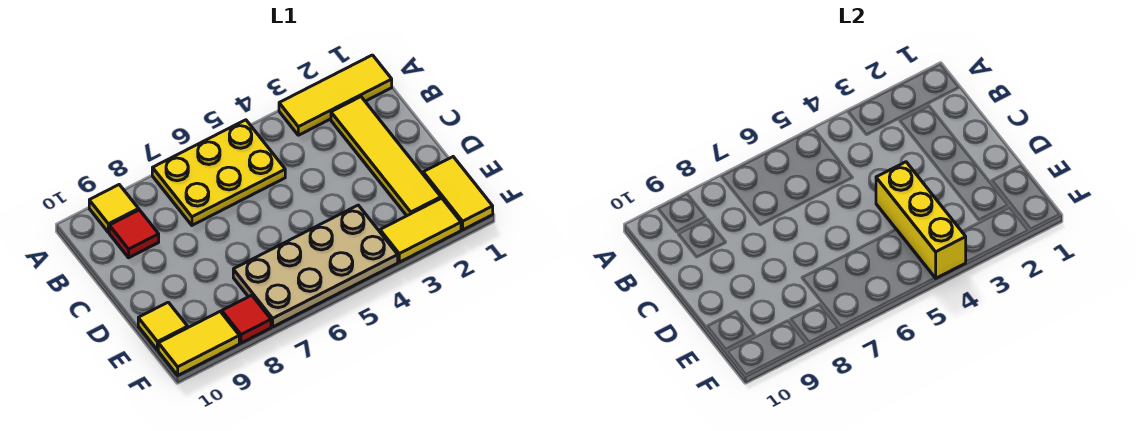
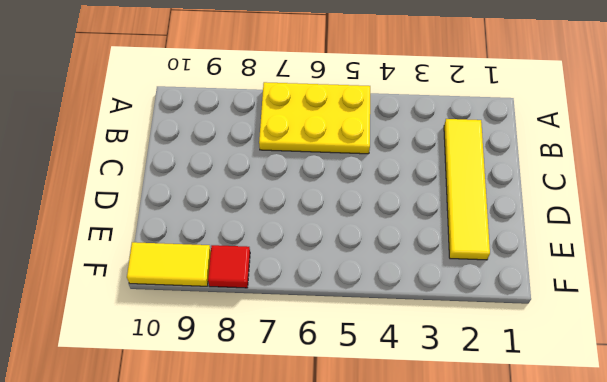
none -> yellow tile A1:A3 level 1
none -> yellow tile A9 level 1
none -> red tile B9 level 1

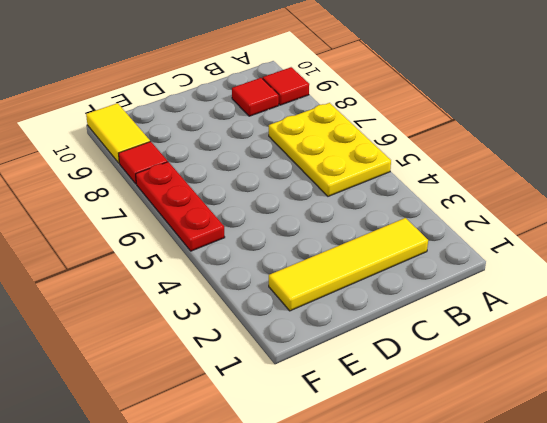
red tile A9 level 1 -> yellow tile A9 level 1
red plate F5:F7 level 1 -> tan plate E4:F7 level 1
none -> yellow tile A1:A3 level 1
none -> yellow tile E1:F1 level 1
none -> yellow tile E10 level 1

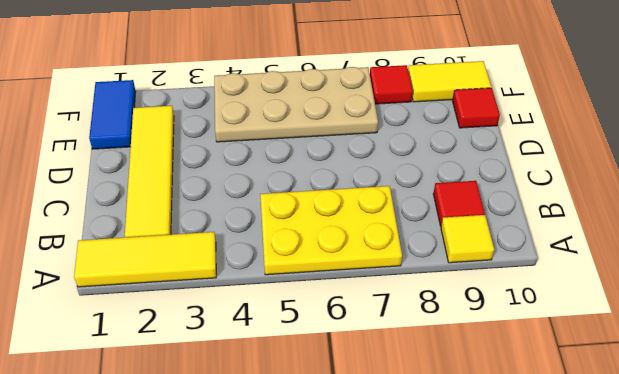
blue tile E1:F1 level 1 -> yellow tile E1:F1 level 1
red tile E10 level 1 -> yellow tile E10 level 1
none -> yellow tile F2:F3 level 1
none -> yellow brick D4:F4 level 2

